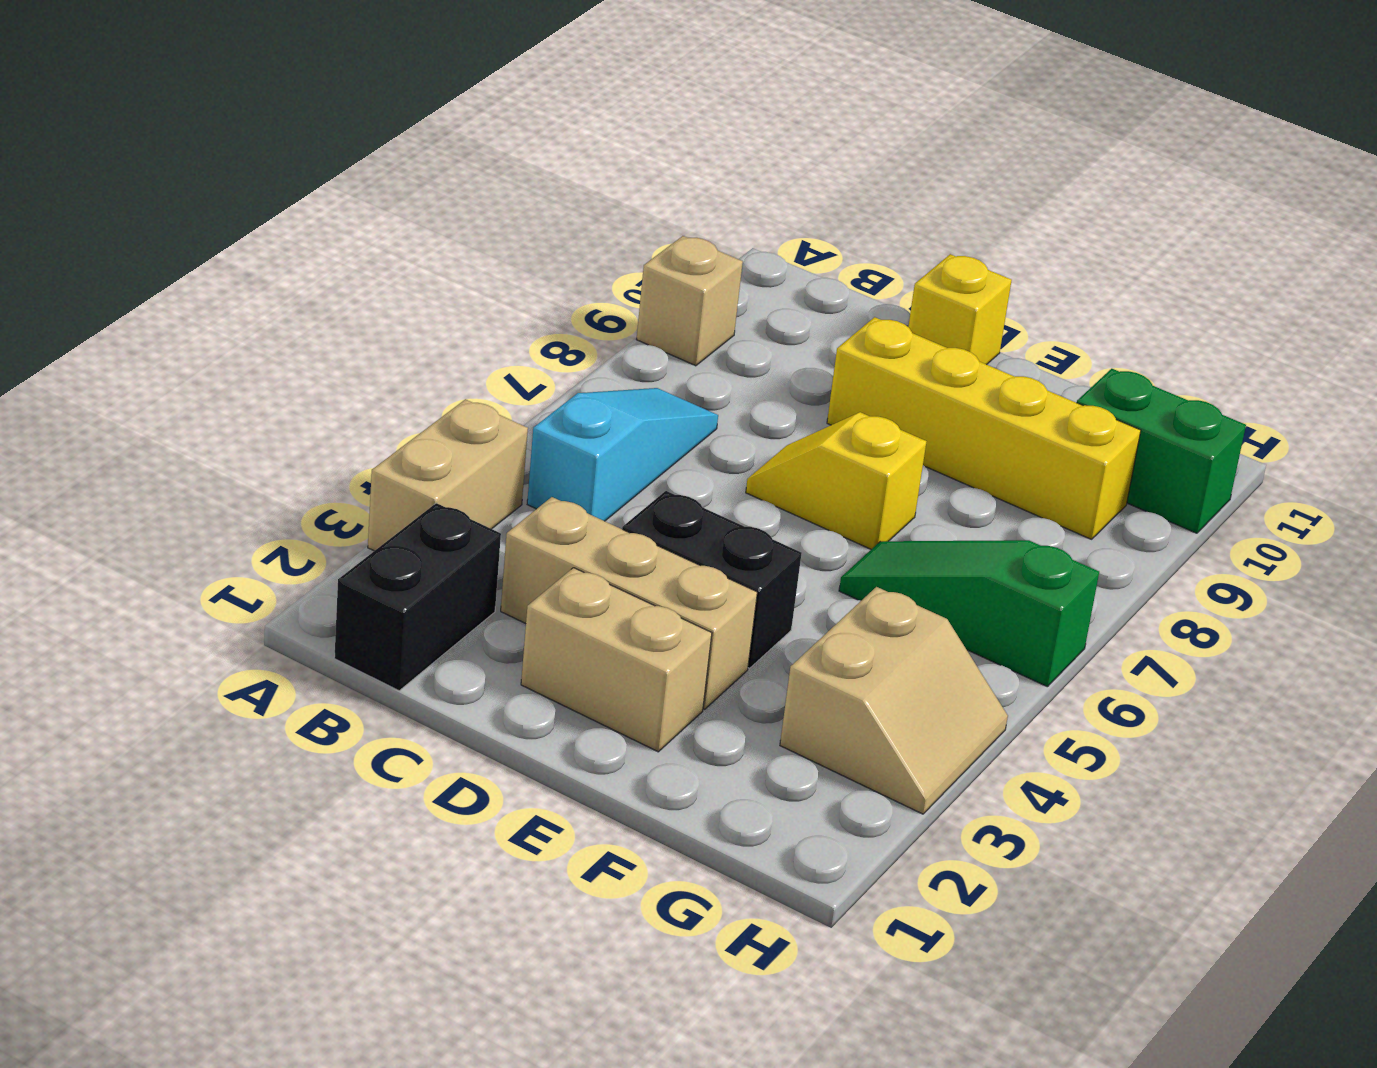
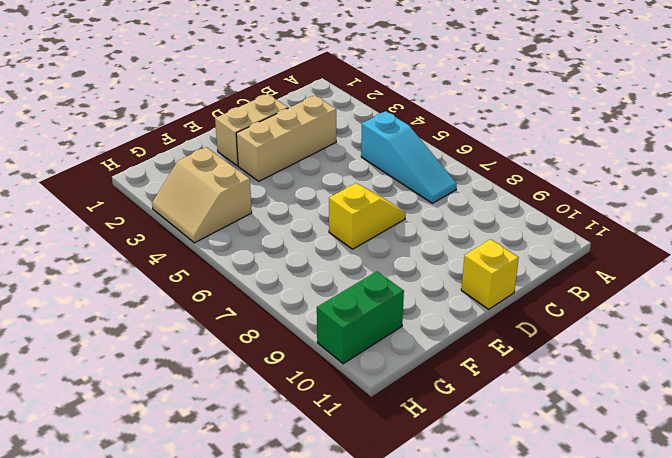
none -> tan brick A3:A4 level 1
none -> tan brick A9 level 1
none -> black brick B1:B2 level 1

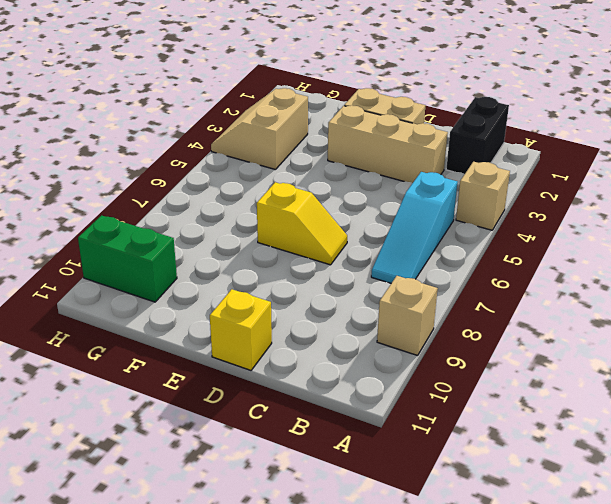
tan brick A4 level 1 -> tan brick A3:A4 level 1
none -> black brick D4:E4 level 1
none -> yellow brick D9:G9 level 1
none -> green slope F6:H6 level 1 top H

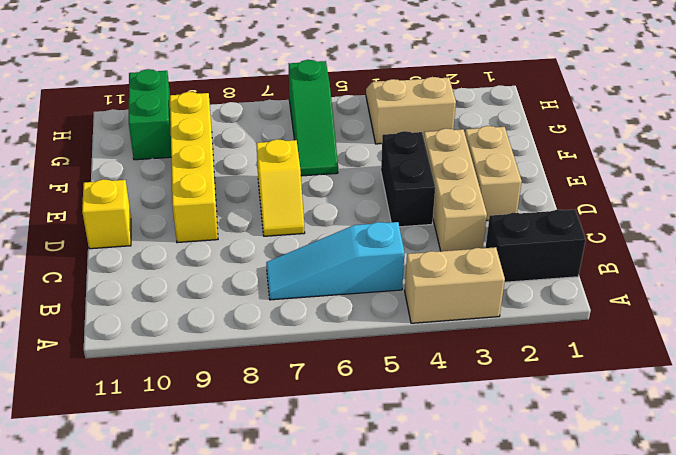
none -> tan brick A9 level 1

